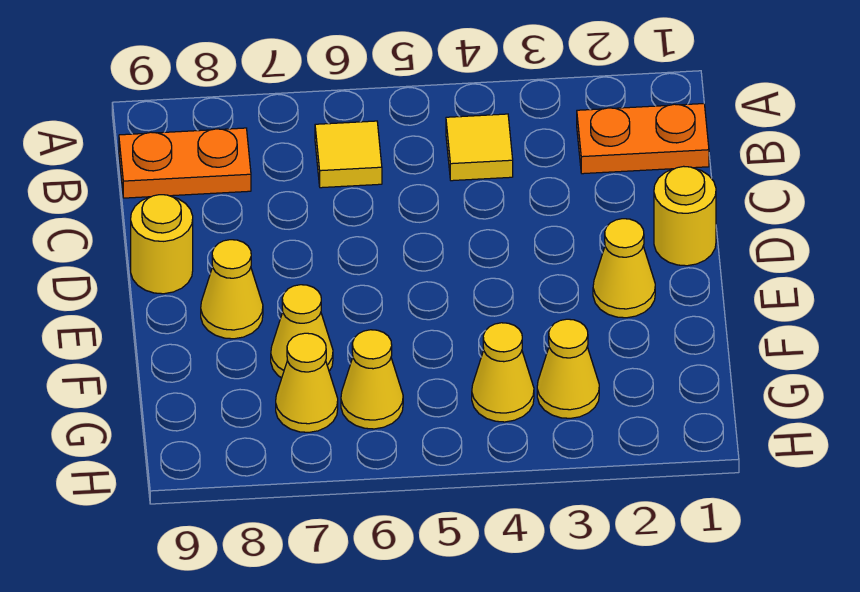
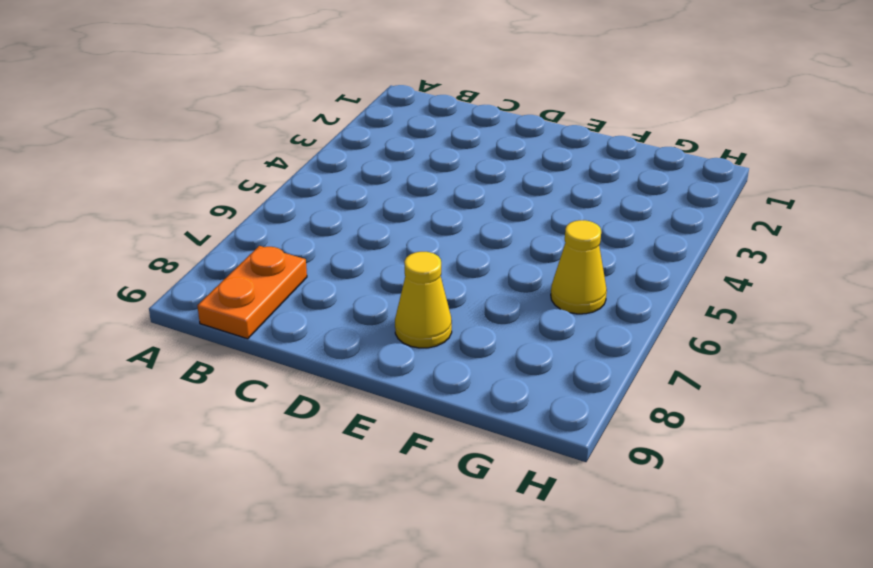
none -> orange plate B1:B2 level 1
none -> yellow tile B4 level 1
none -> yellow tile B6 level 1

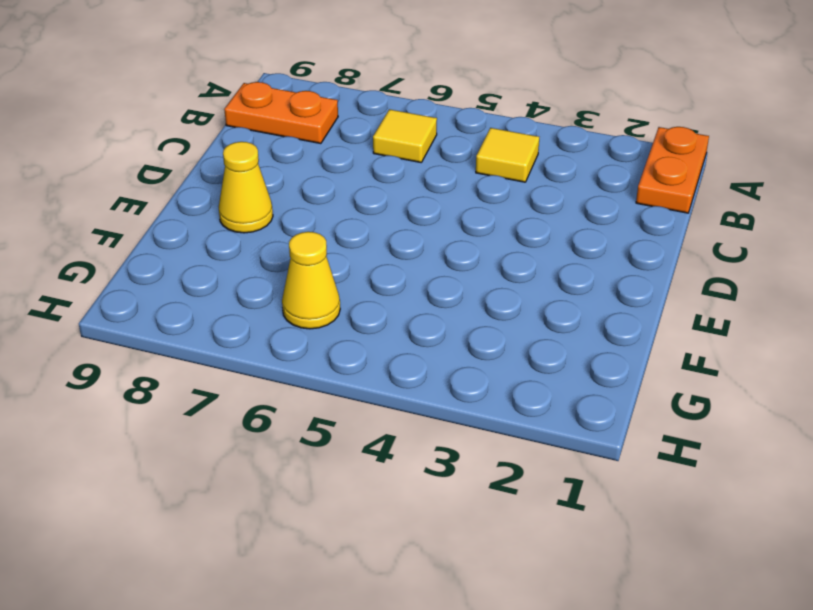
orange plate A1:B1 level 1 -> orange plate B1:B2 level 1
none -> yellow round brick D1 level 1
none -> yellow round brick D9 level 1
none -> yellow cone E2 level 1

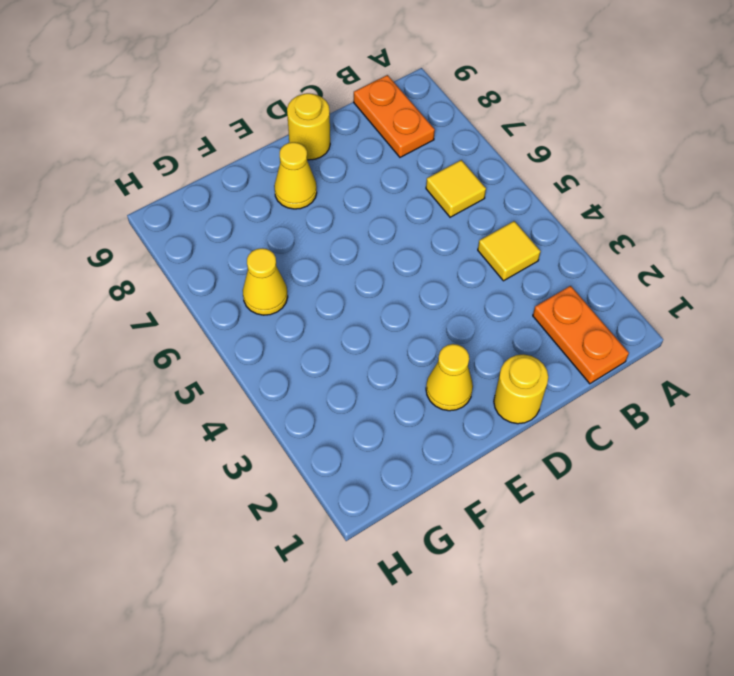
none -> yellow cone F7 level 1
none -> yellow cone G3 level 1
none -> yellow cone G4 level 1

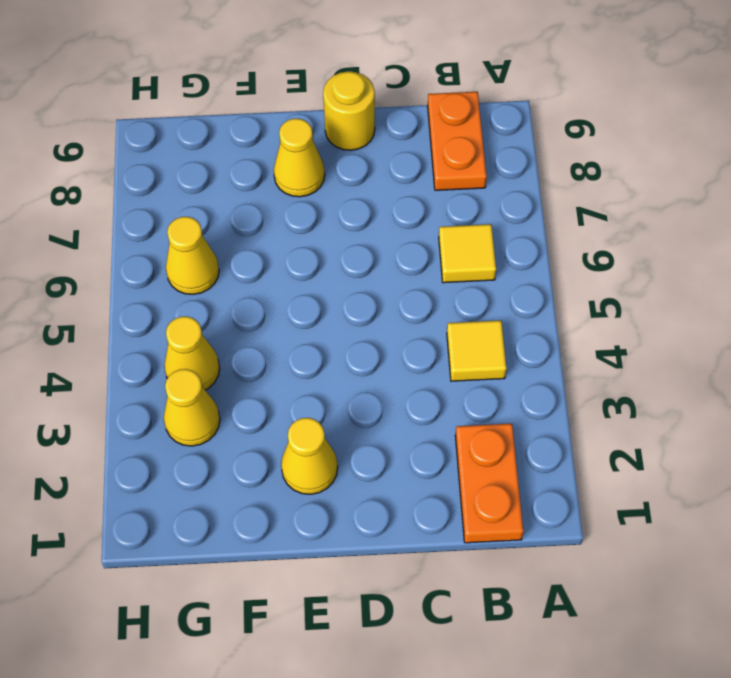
none -> yellow round brick D1 level 1
none -> yellow cone F7 level 1
none -> yellow cone G7 level 1

